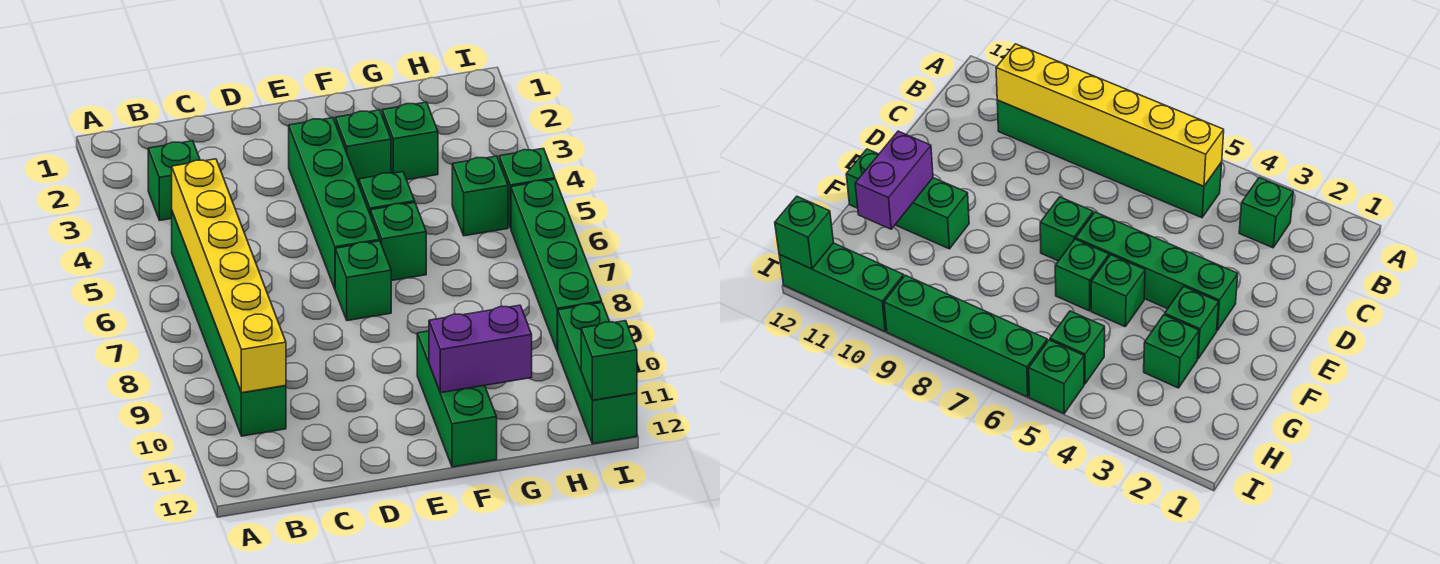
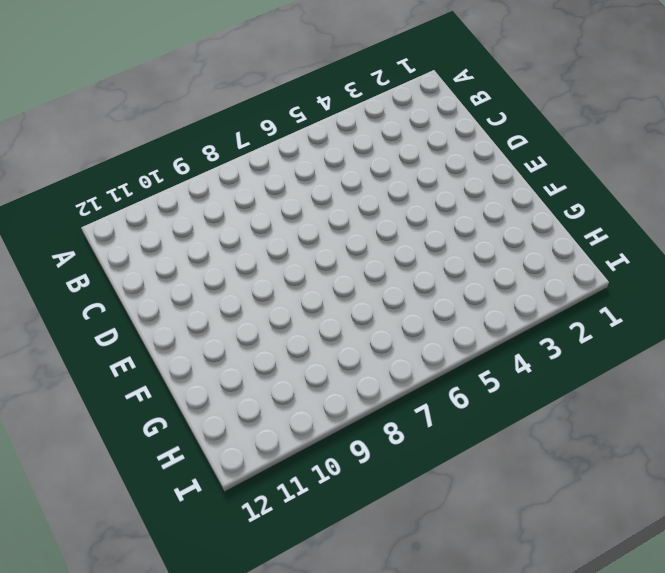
none -> green brick B3 level 1
none -> green brick B5:B10 level 1
none -> green brick E3:E6 level 1

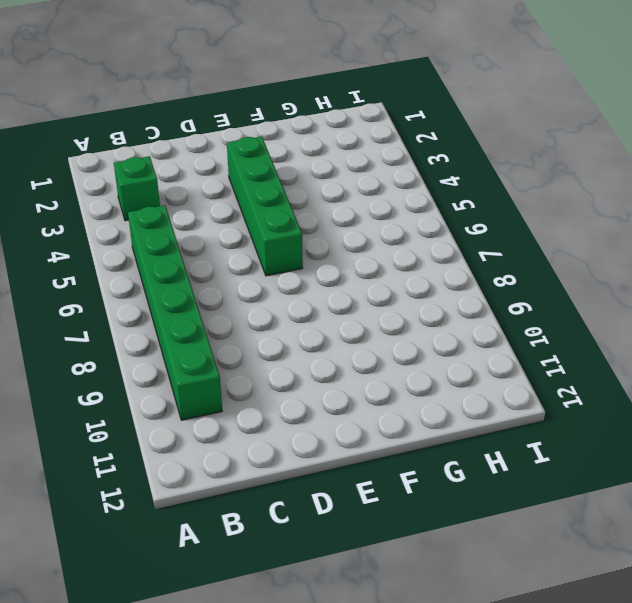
none -> green brick E7 level 1
none -> green brick F3 level 1
none -> green brick F5 level 1

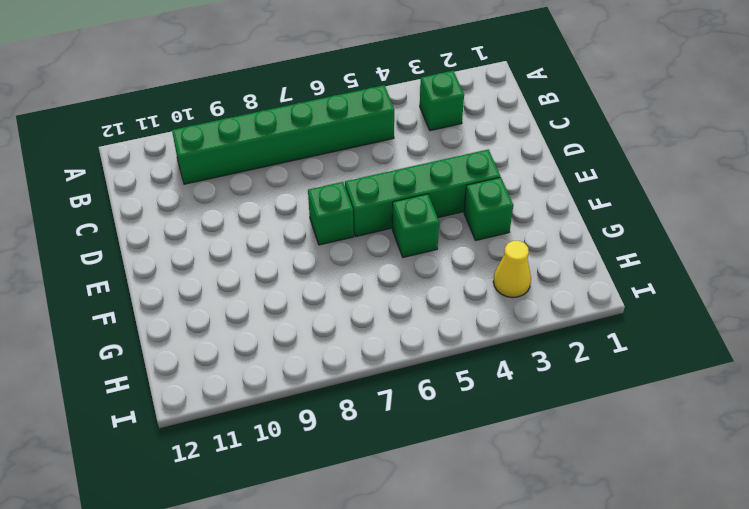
yellow cone H3 level 1 -> none
none -> green brick F6 level 1
none -> green brick F10:F12 level 1
none -> green brick G3 level 1

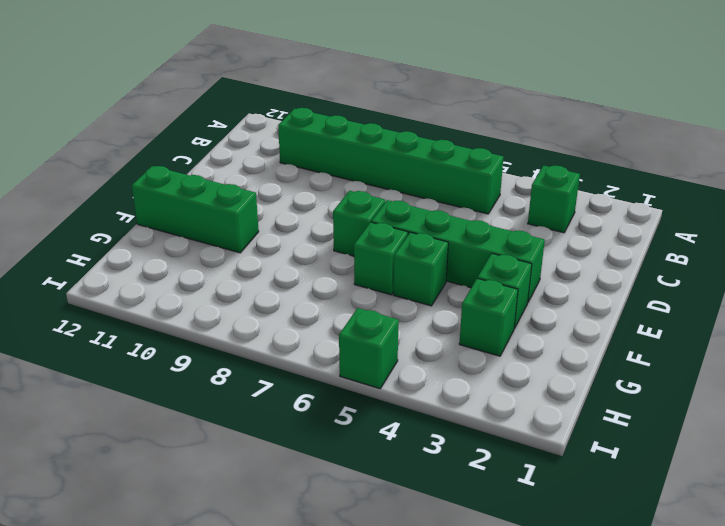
none -> green brick H5 level 1
none -> green brick I6:I9 level 1
none -> green brick I10:I12 level 1

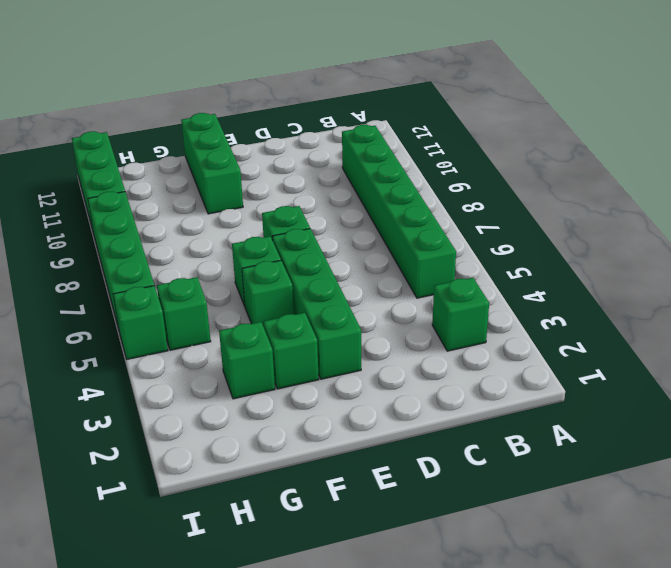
none -> yellow brick B5:B10 level 2
none -> purple brick F11:G11 level 2
none -> green brick I12 level 2

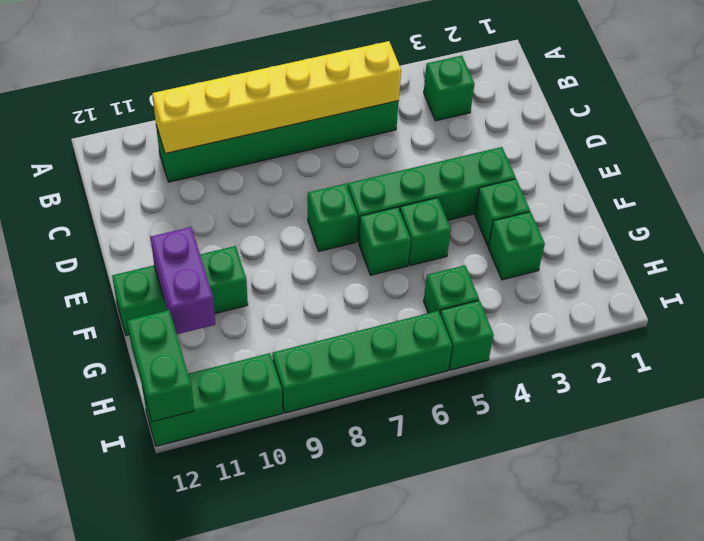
green brick H12:I12 level 2 -> green brick I12 level 2

